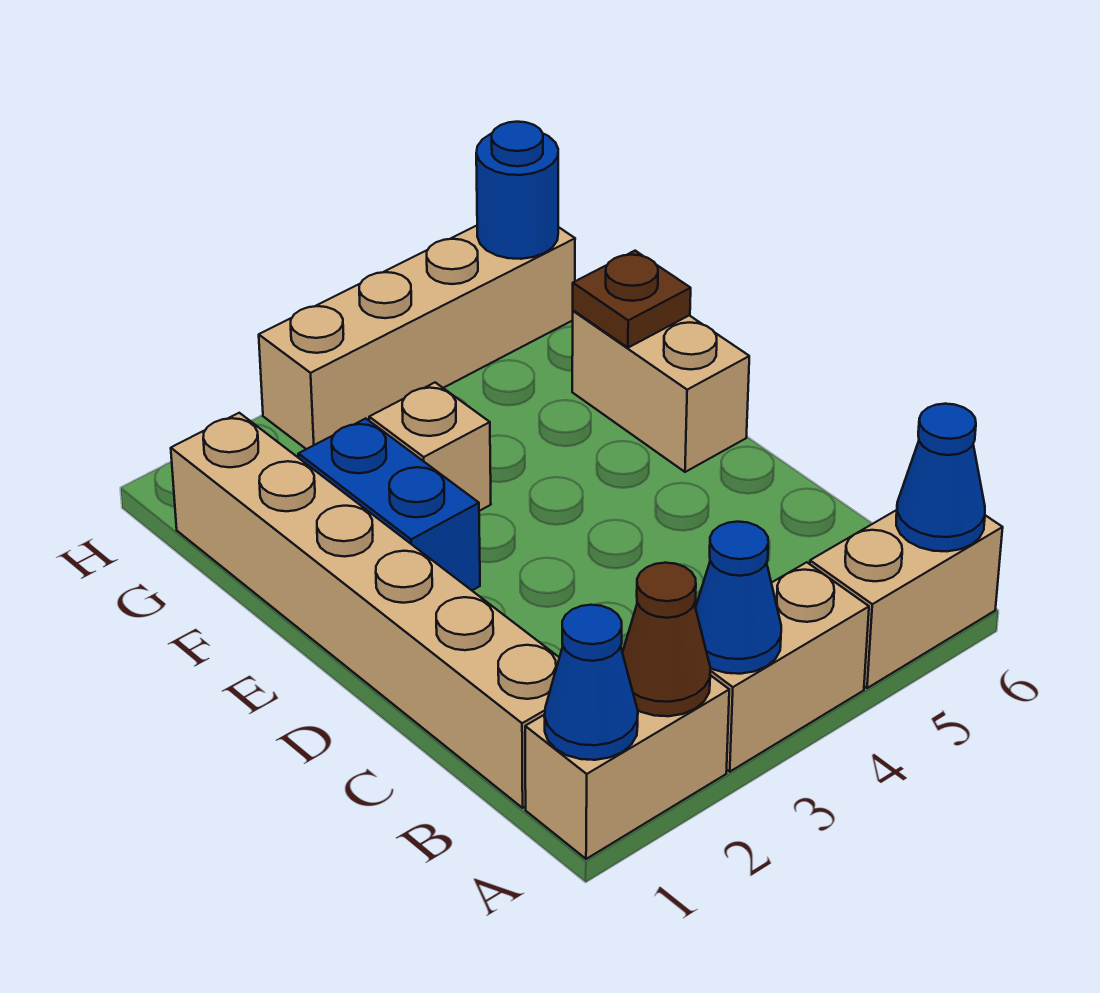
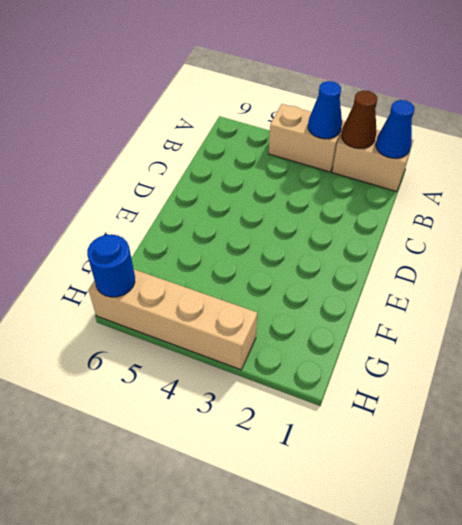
none -> tan brick A5:A6 level 1
none -> tan brick B1:G1 level 1
none -> blue brick E2:F2 level 1

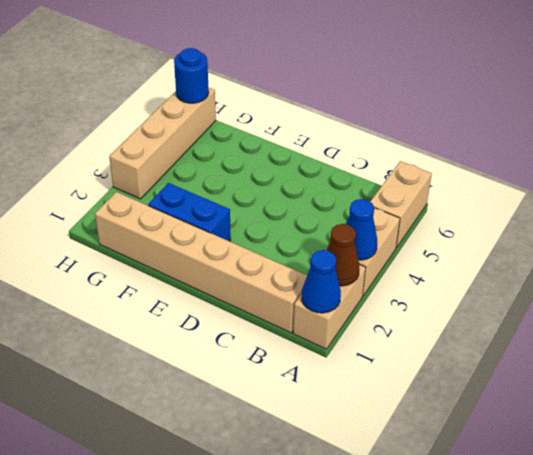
none -> tan brick E6:F6 level 1
none -> tan brick F3 level 1
none -> blue cone A6 level 2

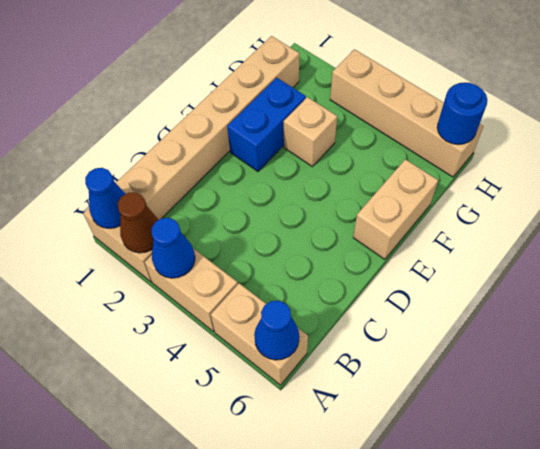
none -> brown plate F6 level 2

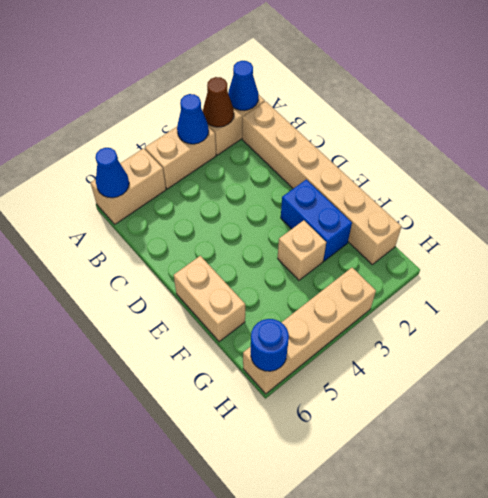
none -> brown plate F6 level 2

